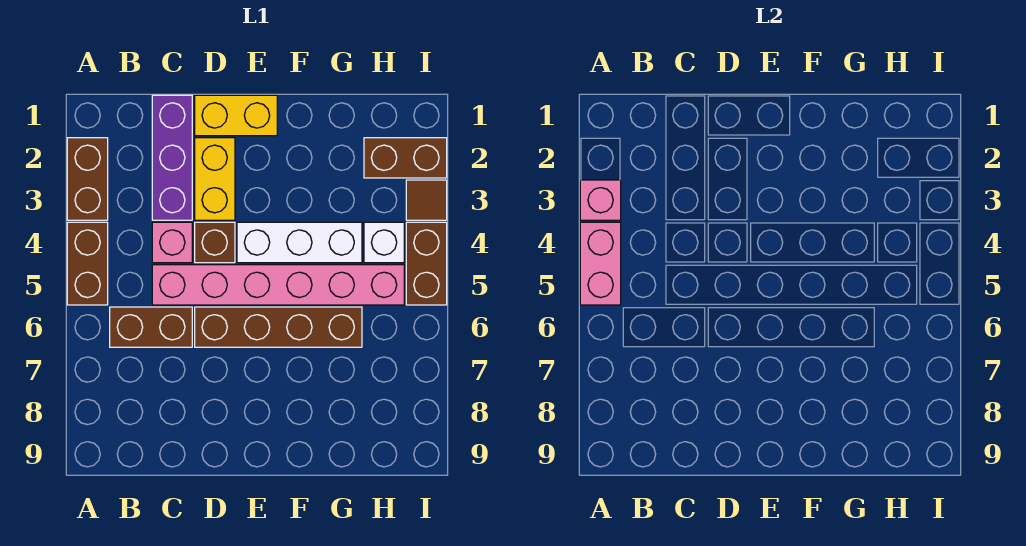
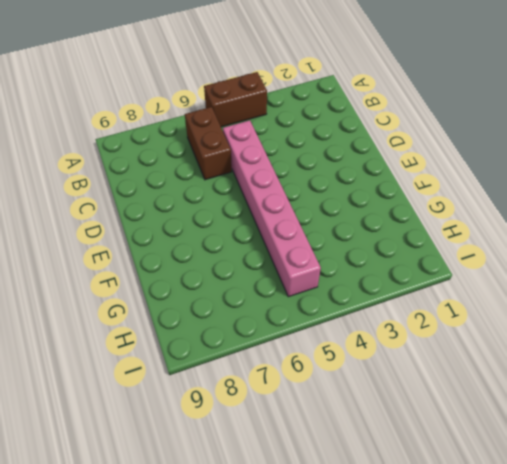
none -> brown brick A2:A3 level 1
none -> purple brick C1:C3 level 1
none -> pink brick C4 level 1

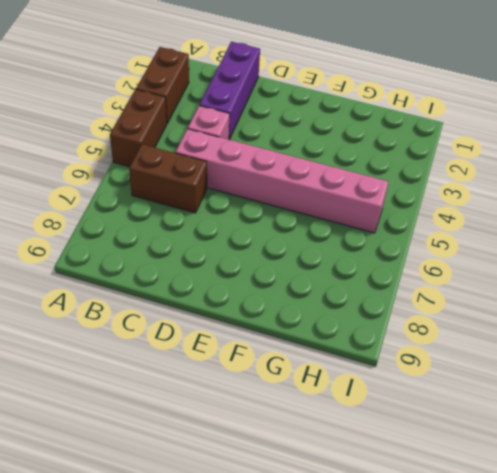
none -> yellow brick D1:E1 level 1
none -> yellow brick D2:D3 level 1
none -> brown brick D4 level 1

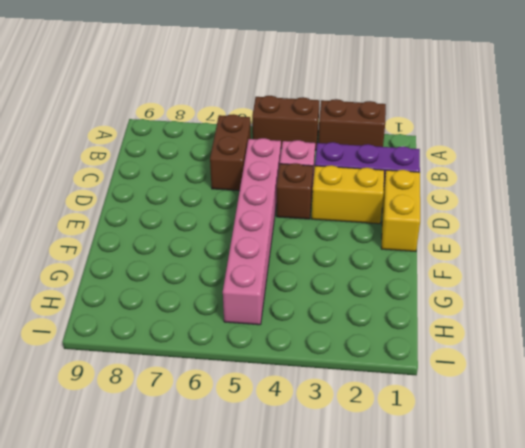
none -> brown brick D6:G6 level 1
none -> white brick E4:G4 level 1
none -> brown brick H2:I2 level 1

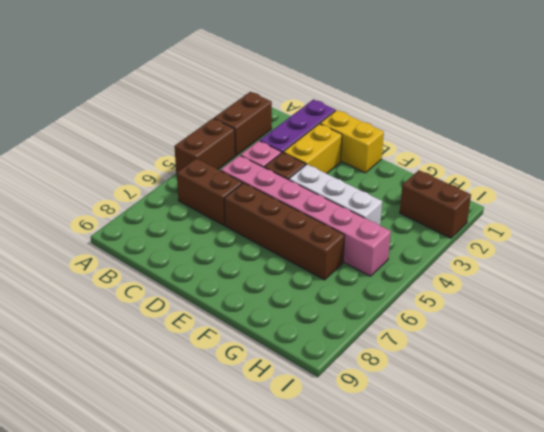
none -> white brick H4 level 1
none -> brown tile I3 level 1
none -> brown brick I4:I5 level 1

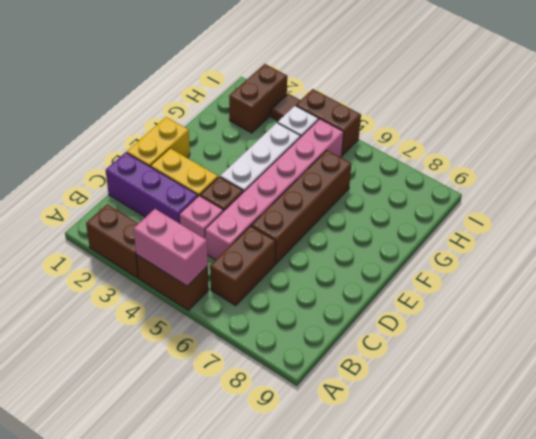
none -> pink brick A3 level 2

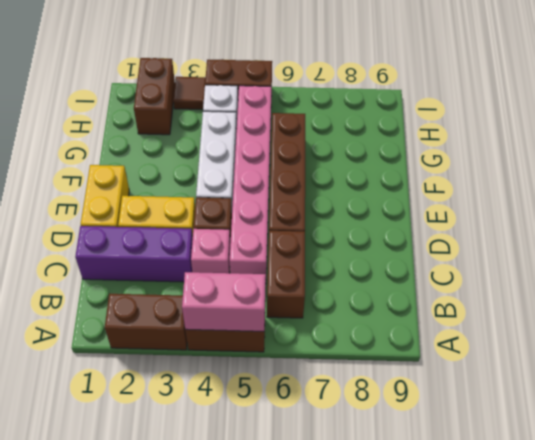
none -> pink brick A3 level 2

